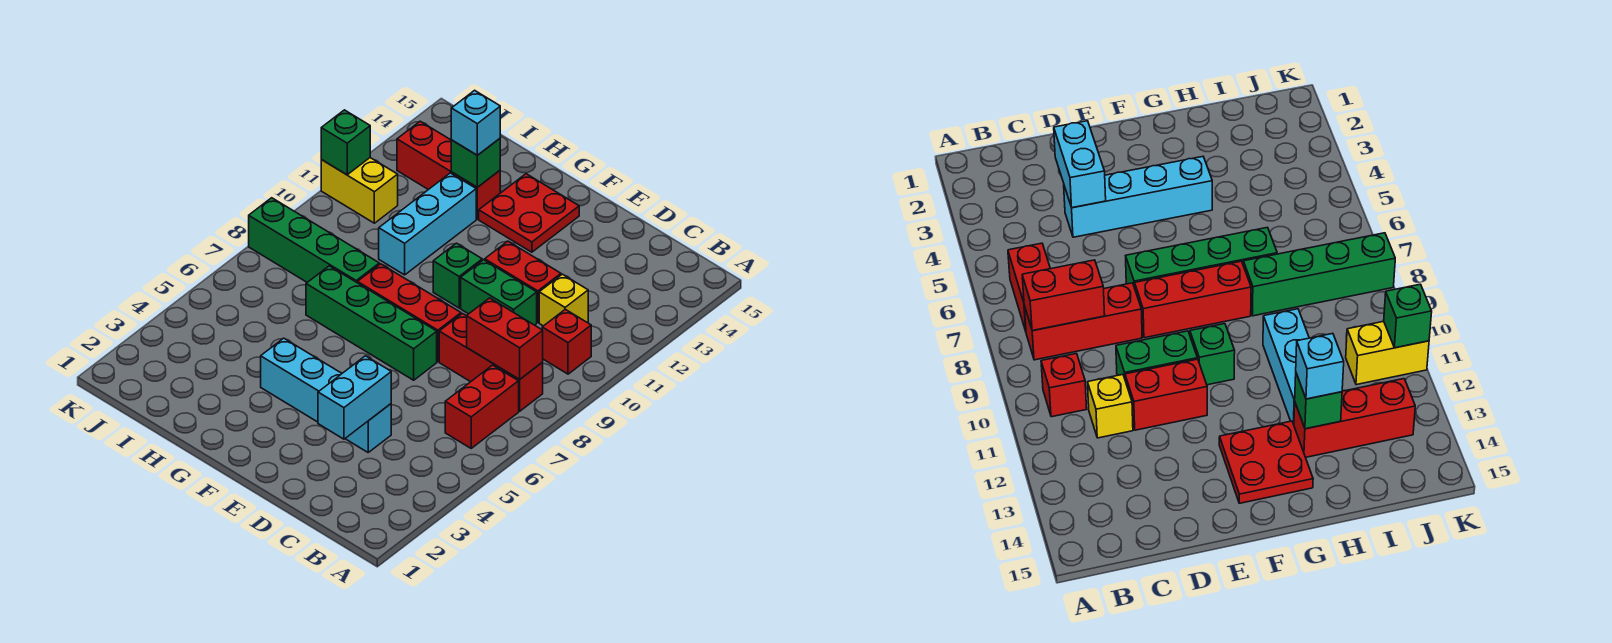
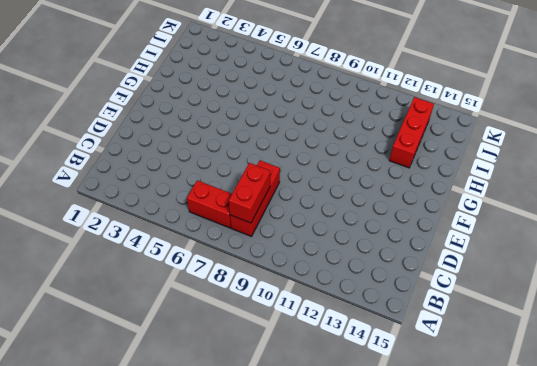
none -> red brick B10 level 1
none -> yellow brick C11 level 1
none -> cyan brick D4:G4 level 1

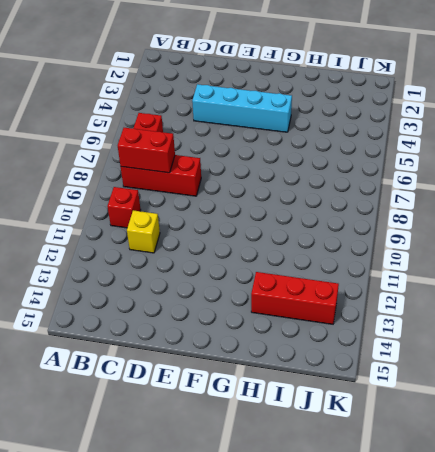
none -> green brick D10:E10 level 1
none -> red brick D11:E11 level 1
none -> green brick E7:H7 level 1

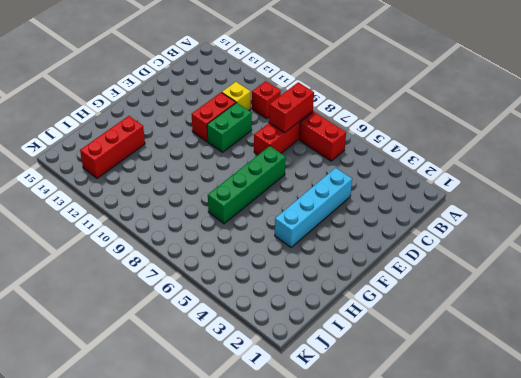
none -> red brick E8:G8 level 1
none -> green brick F10 level 1
none -> red plate F13:G14 level 1

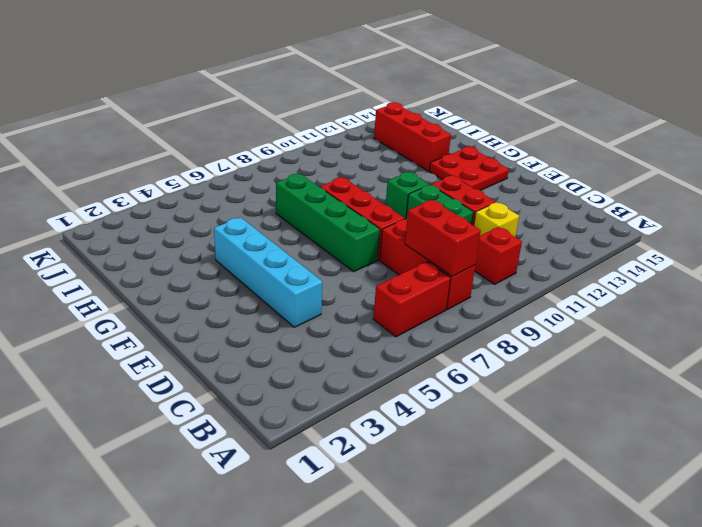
none -> green brick H8:K8 level 1
none -> cyan brick H10:H12 level 1
none -> yellow brick J11:K11 level 1

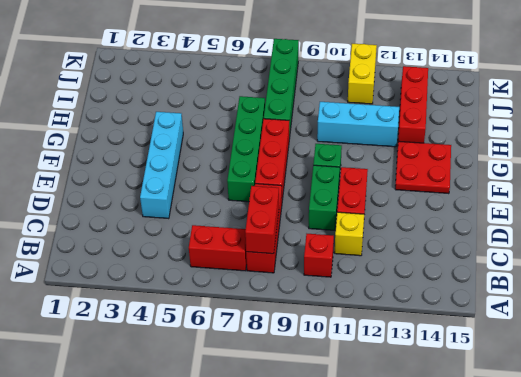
none -> cyan brick D3:D4 level 2
none -> green brick H13 level 2
none -> green brick K11 level 2

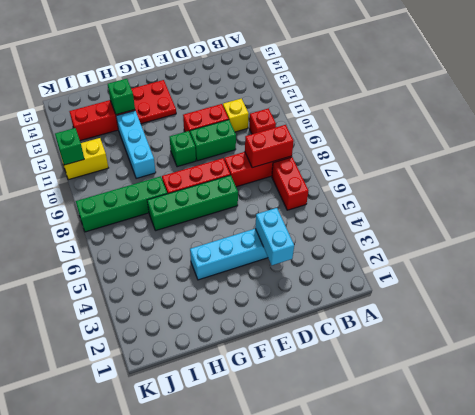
none -> cyan brick H13 level 3

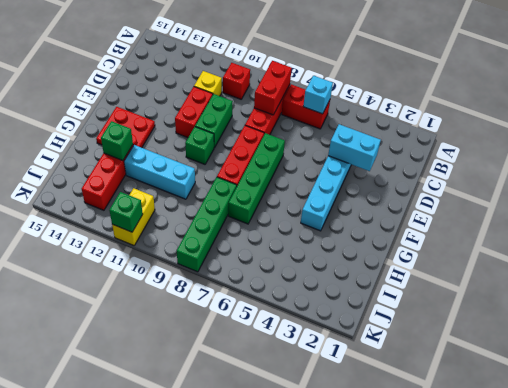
cyan brick B6 level 2 -> cyan brick H13 level 3

